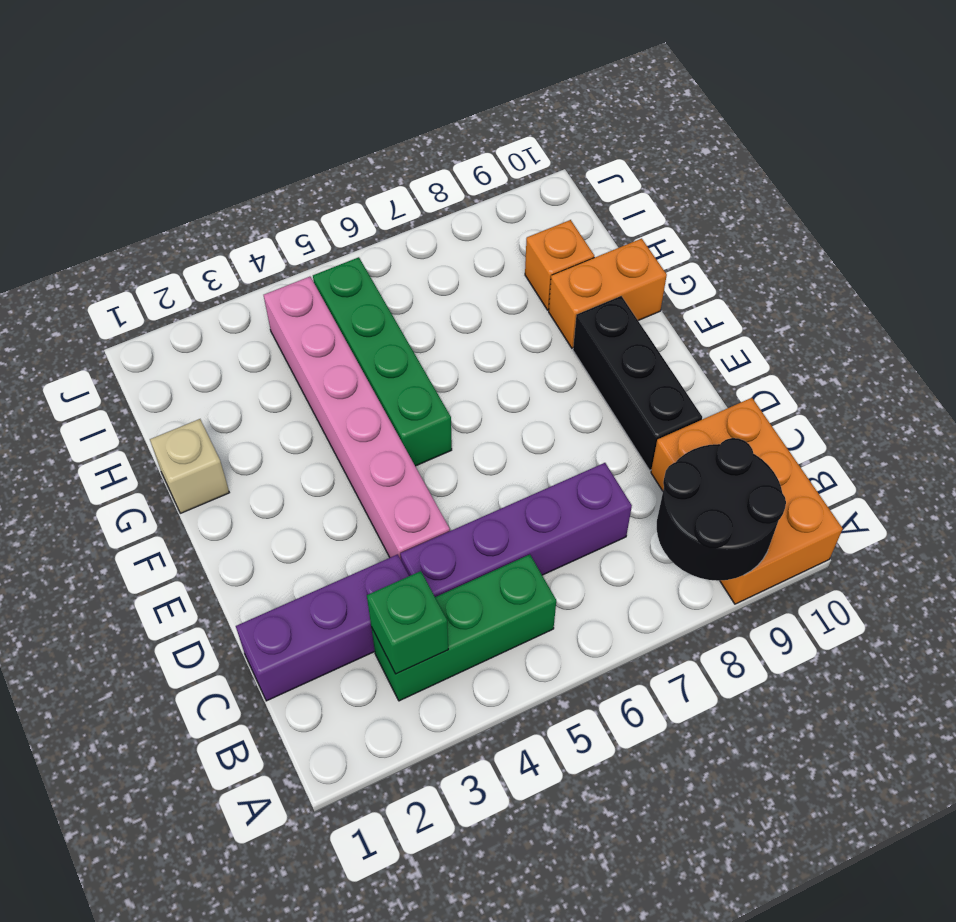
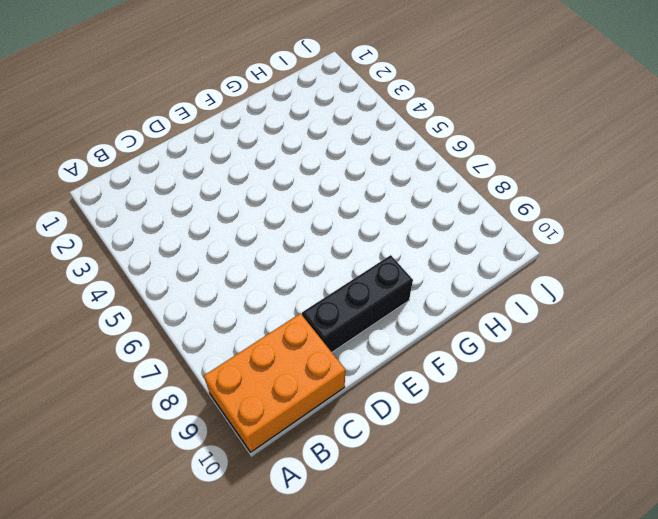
none -> green brick B3:B5 level 1
none -> purple brick C1:C3 level 1
none -> purple brick C4:C7 level 1

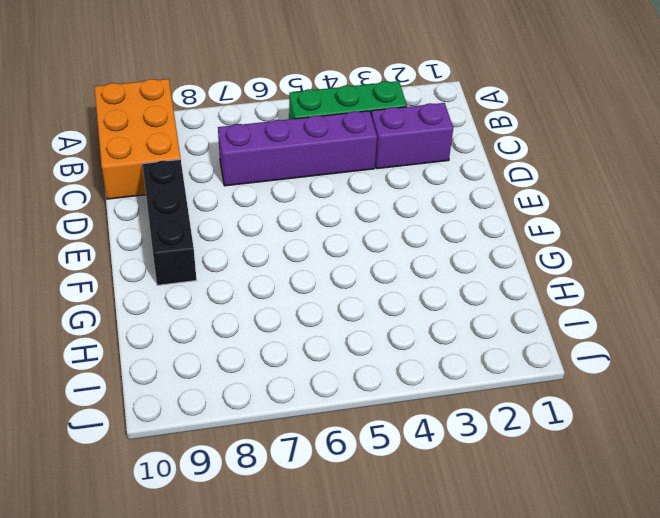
purple brick C2:C3 level 1 -> purple brick C1:C3 level 1
none -> pink brick D4:I4 level 1
none -> green brick F5:I5 level 1
none -> tan brick G1 level 1

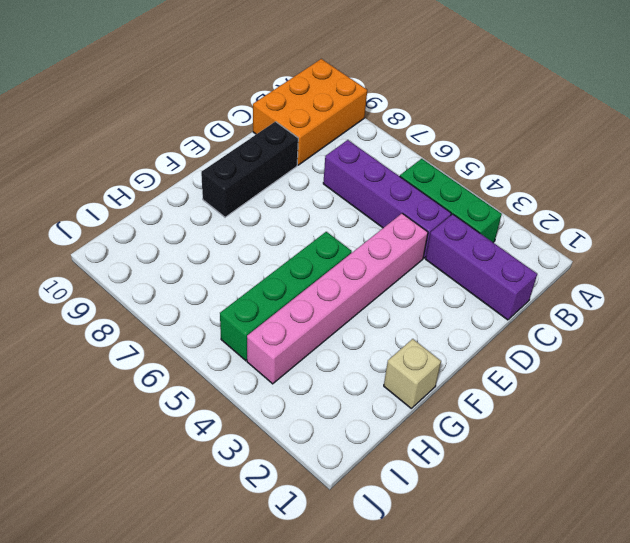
none -> orange brick G9:G10 level 1
none -> orange brick H9 level 1
none -> black round brick A8:B9 level 2

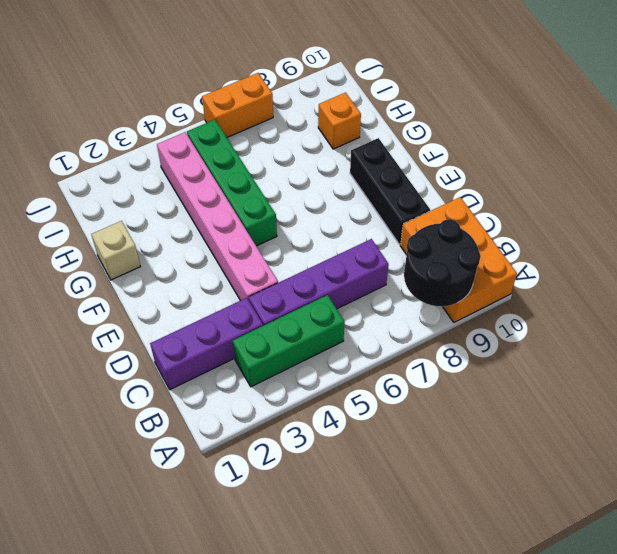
orange brick J6:J7 level 1 -> orange brick G9:G10 level 1
none -> green brick B3 level 2

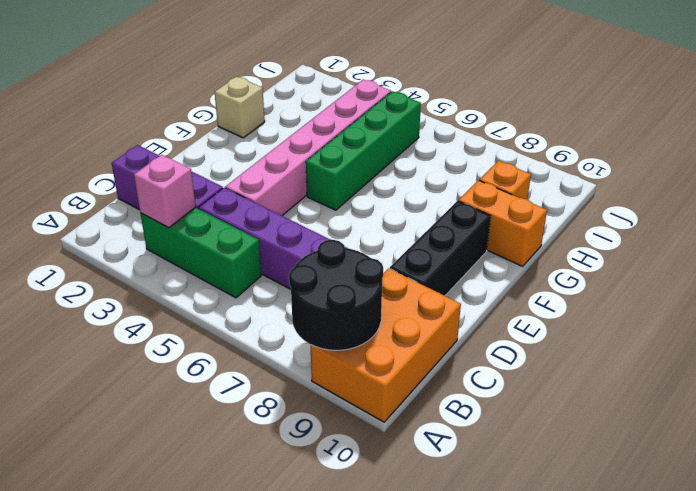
pink brick B3 level 2 -> green brick B3 level 2

